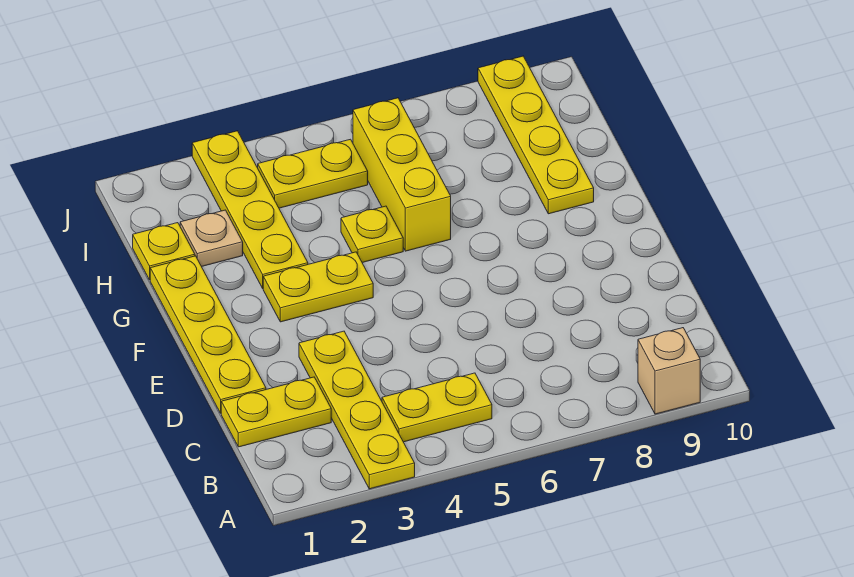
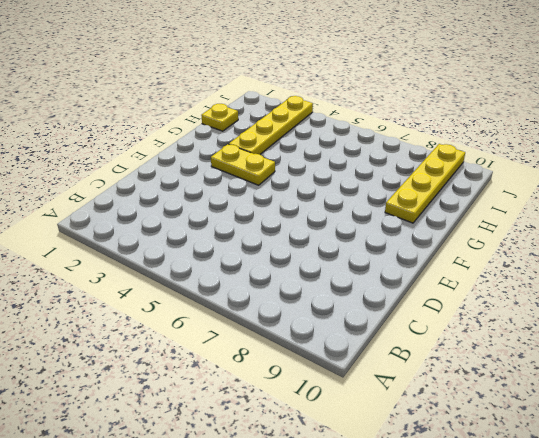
none -> yellow plate A3:D3 level 1
none -> tan brick A9 level 1
none -> yellow plate B4:B5 level 1

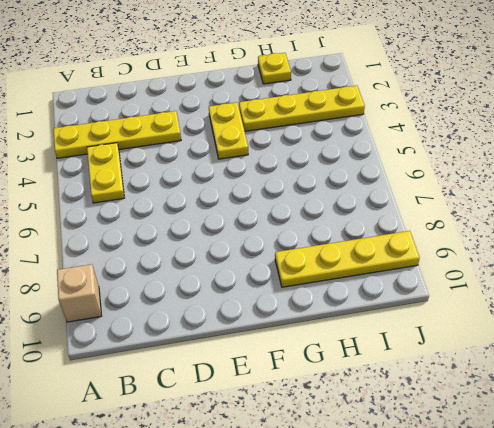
none -> yellow plate C1:C2 level 1
none -> yellow plate D1:G1 level 1
none -> yellow plate G5 level 1

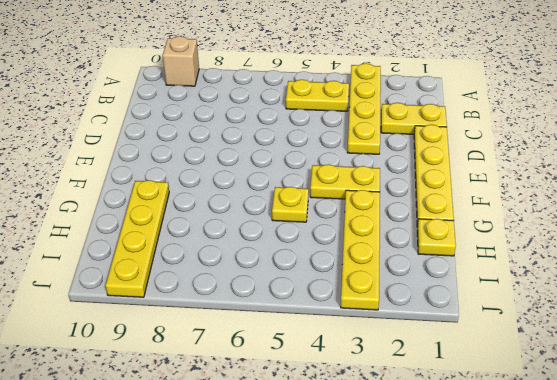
none -> yellow brick G6:I6 level 1
none -> tan plate H2 level 1
none -> yellow plate I4:I5 level 1

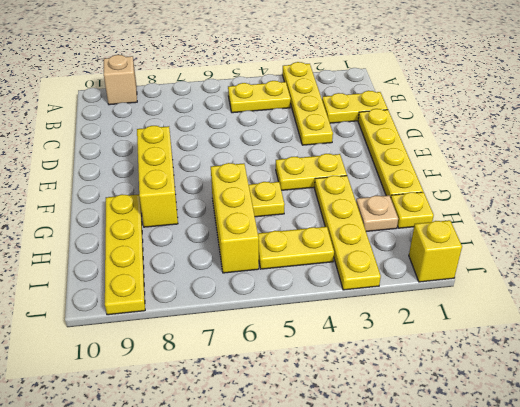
yellow brick E8:G8 level 1 -> none
yellow brick J1 level 1 -> none

